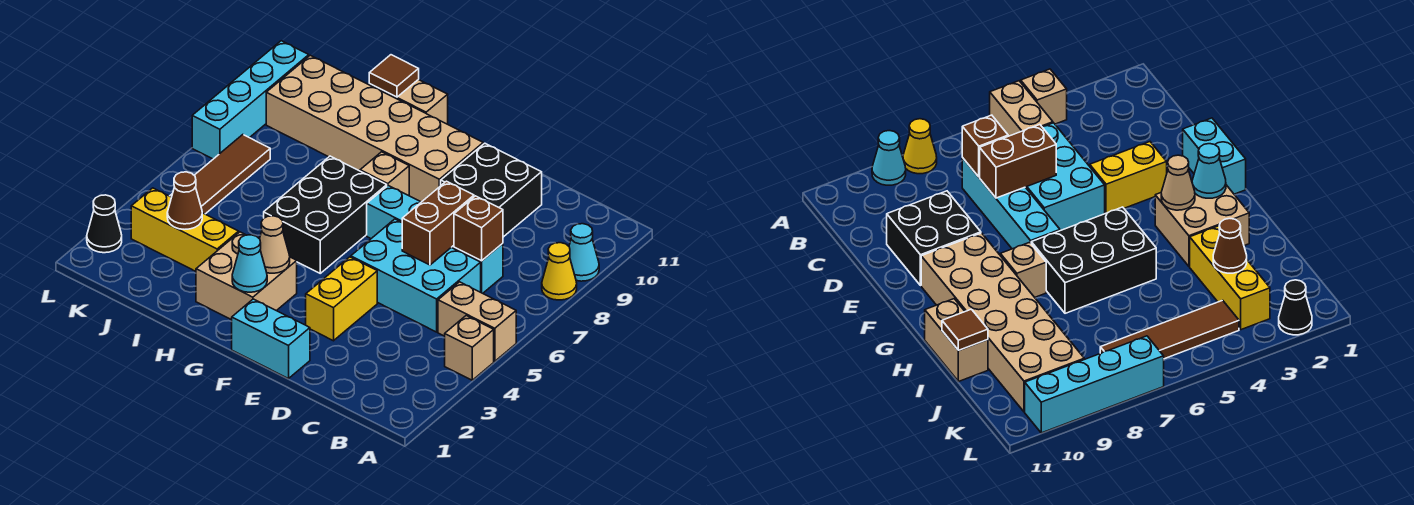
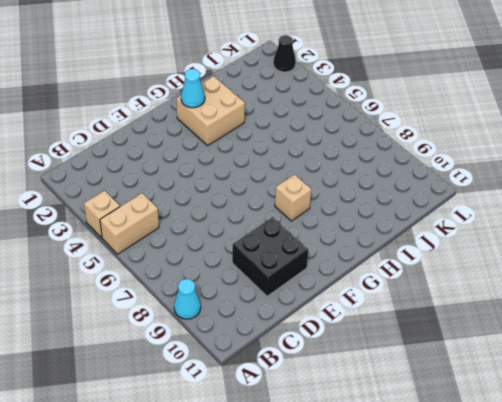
none -> yellow cone A8 level 1
none -> cyan brick C5:E6 level 1
none -> cyan brick C7:F7 level 1

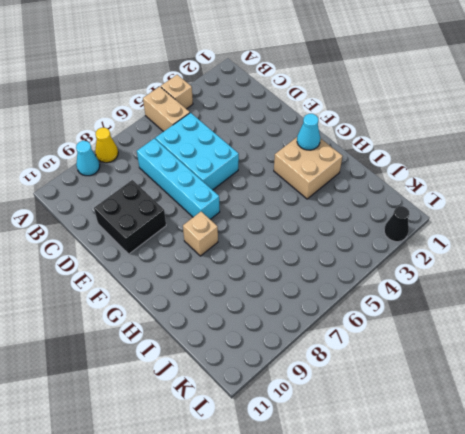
none -> cyan brick E1:F1 level 1
none -> yellow brick E3:E4 level 1
none -> tan brick F9:K10 level 1

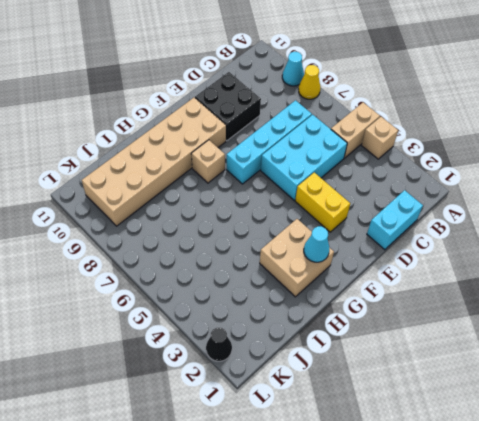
cyan brick C1:D1 level 1 -> cyan brick E1:F1 level 1
none -> black brick G5:H7 level 1
none -> tan brick H11:I11 level 1
none -> yellow brick I3:K3 level 1

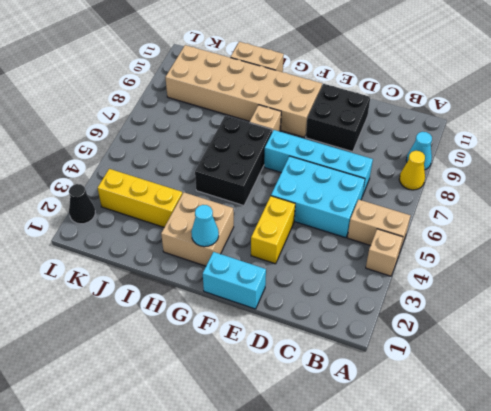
none -> brown tile K4:K7 level 1
none -> cyan brick L7:L10 level 1
none -> brown brick C7 level 2

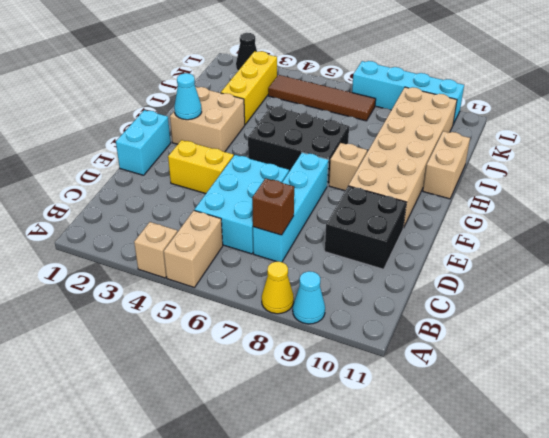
none -> brown brick D6:D7 level 2
none -> tan cone G3 level 2
none -> brown tile I11 level 2

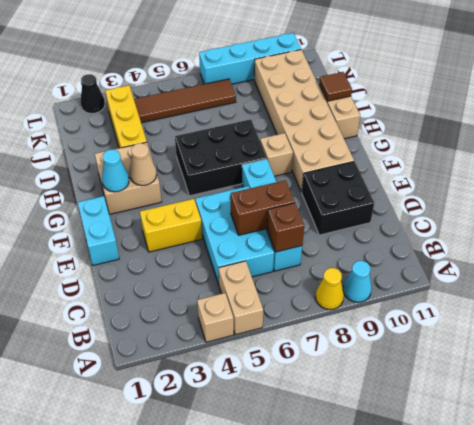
none -> brown cone J3 level 2

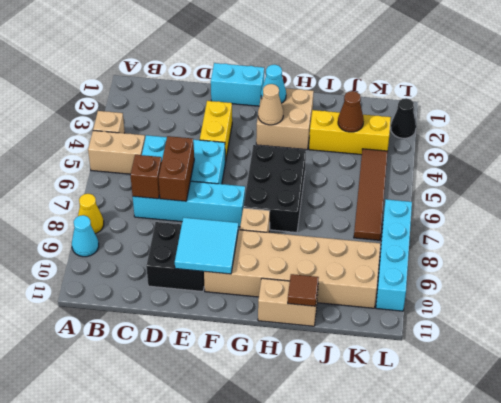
cyan tile E9:F10 level 2 -> none

